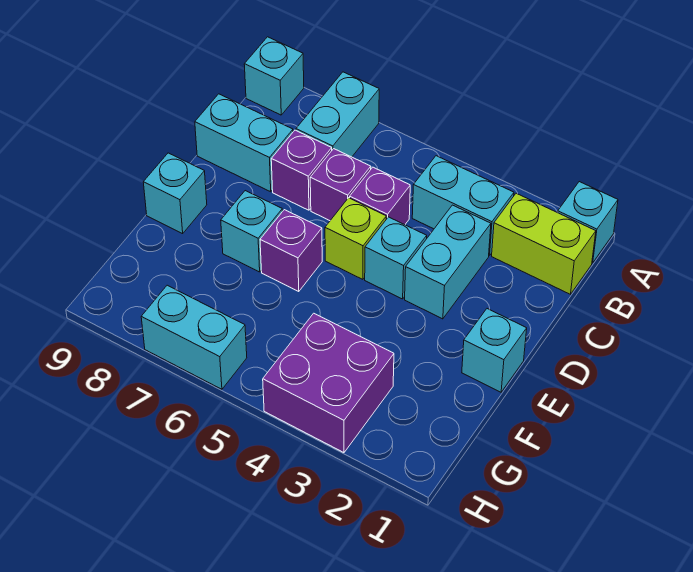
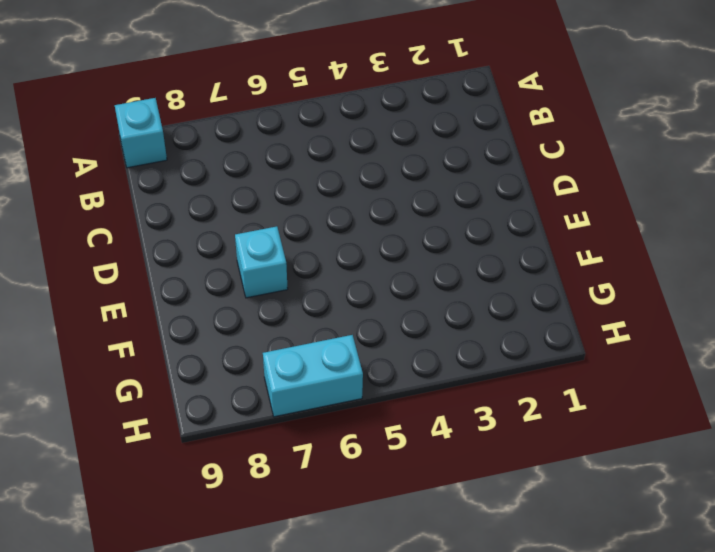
none -> cyan brick A1 level 1
none -> cyan brick A7:B7 level 1
none -> lime brick B1:B2 level 1

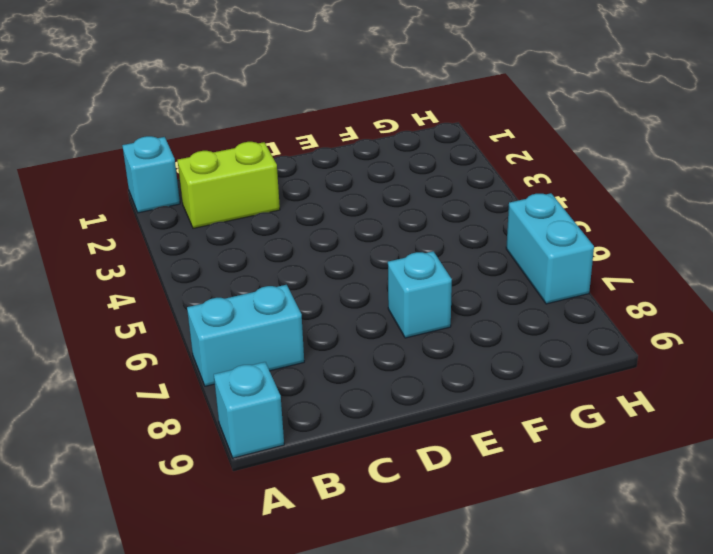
lime brick B2:C2 level 1 -> lime brick B1:B2 level 1
none -> cyan brick B3:B4 level 1
none -> cyan brick C3:D3 level 1
none -> purple brick C5 level 1

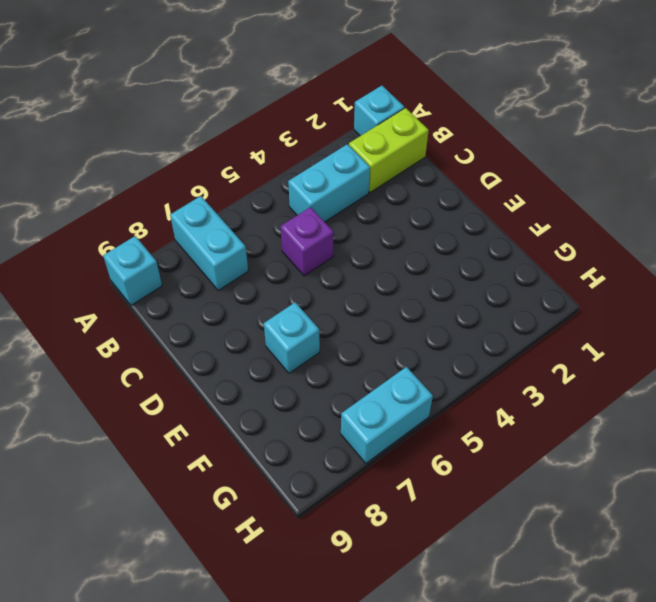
none -> cyan brick C3:D3 level 1
none -> purple brick C6 level 1
none -> purple brick C7 level 1

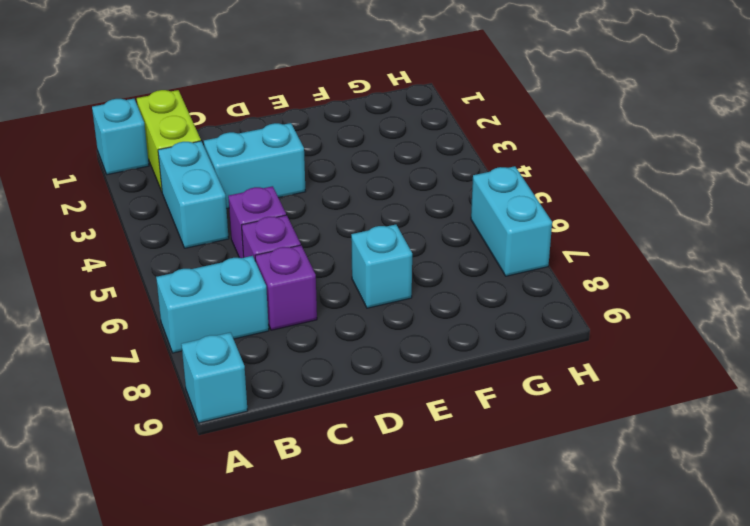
none -> cyan brick C8:C9 level 1
none -> cyan brick D4 level 1
none -> lime brick D5 level 1

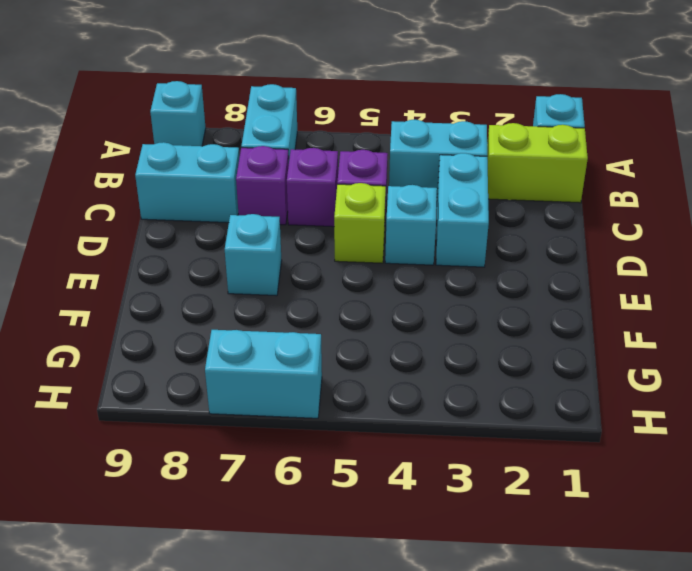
none -> cyan brick E1 level 1
none -> purple brick E6 level 1
none -> cyan brick E9 level 1

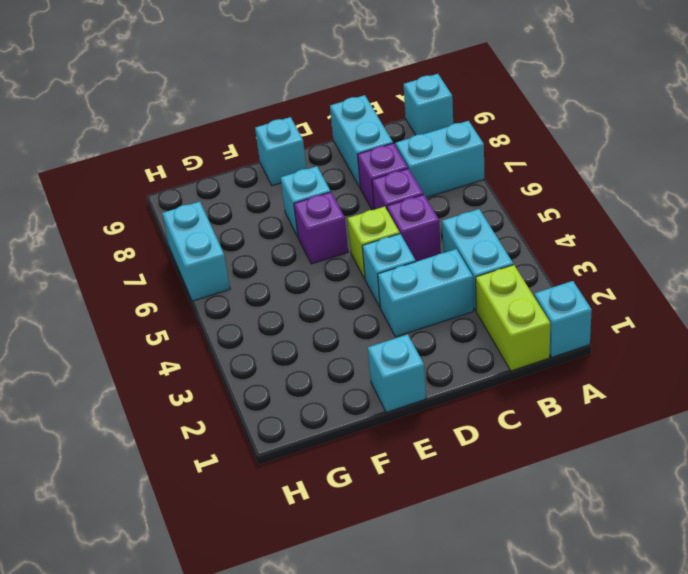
none -> purple brick G3:H4 level 1

